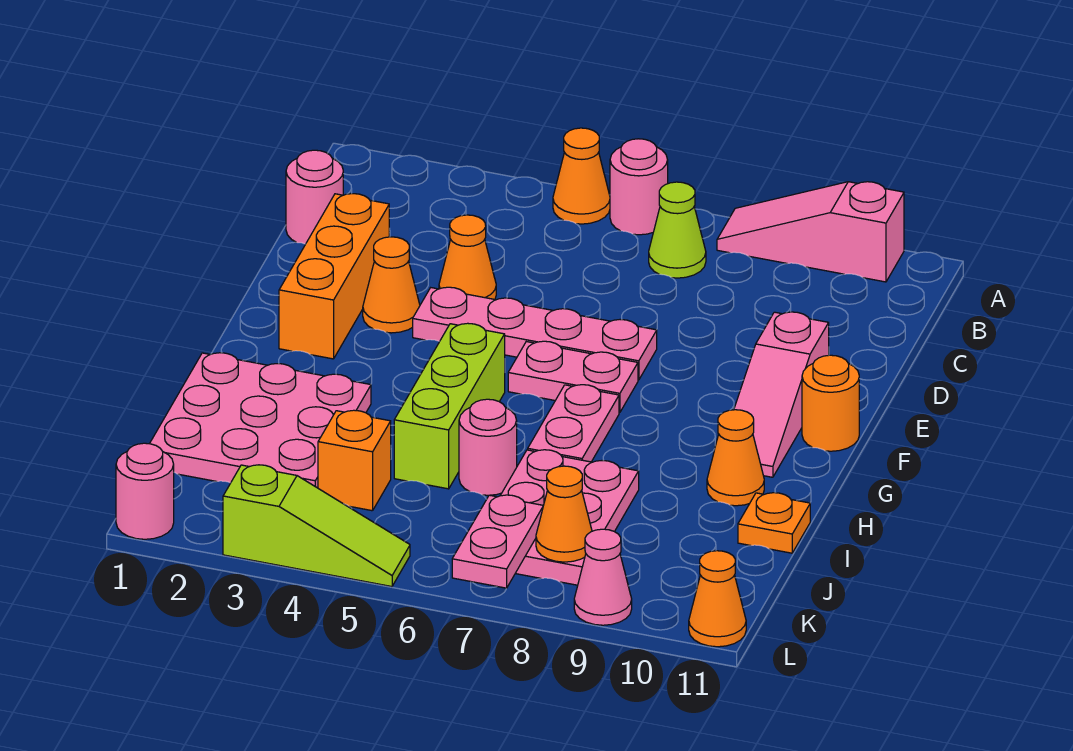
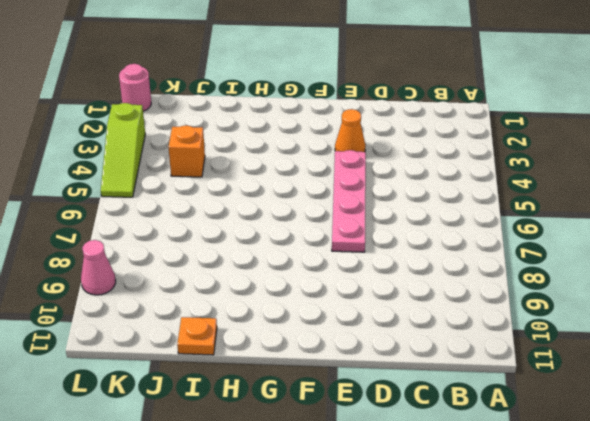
none -> orange cone A5 level 1
none -> pink round brick A6 level 1
none -> pink slope A8:A10 level 1 top 10

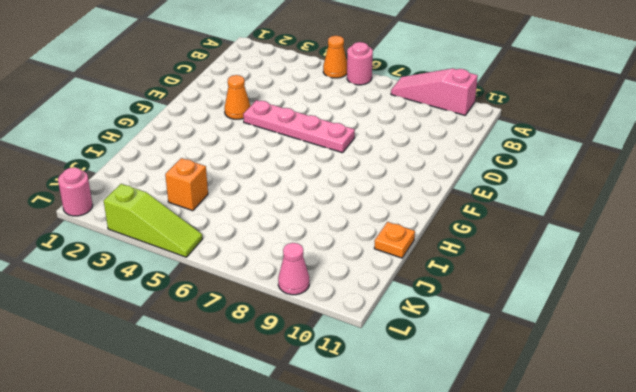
none -> lime cone B7 level 1
none -> pink round brick C1 level 1
none -> orange brick D2:F2 level 1

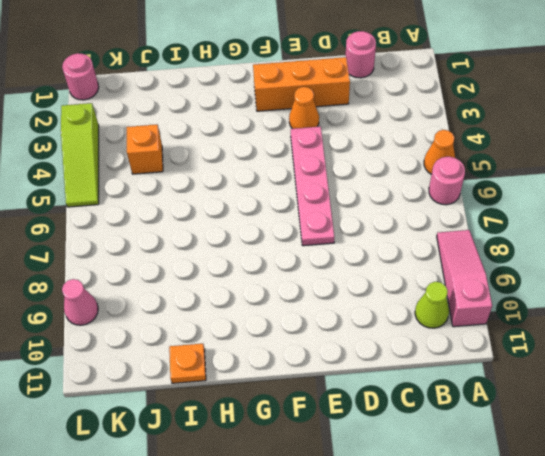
lime cone B10 level 1 -> lime cone B7 level 1
none -> orange cone D4 level 1
none -> pink slope E10:G10 level 1 top E
none -> pink plate F6:F7 level 1

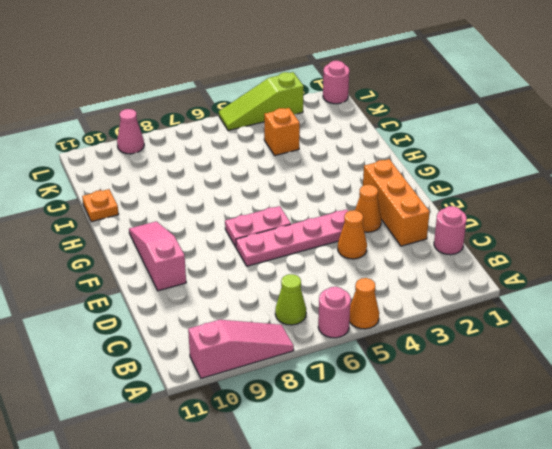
none -> orange round brick F11 level 1
none -> lime brick G5:I5 level 1
none -> pink plate G7:H7 level 1

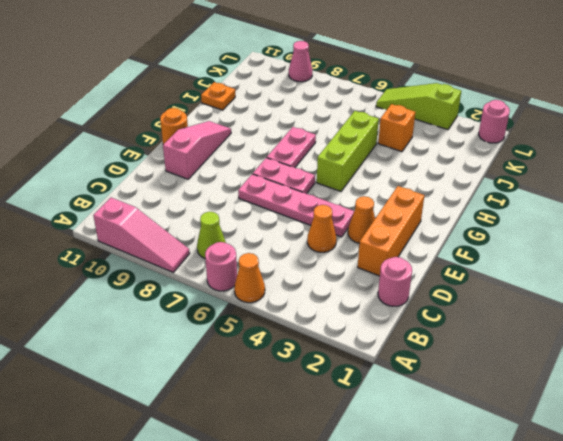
none -> pink plate H1:J3 level 1
none -> orange cone H10 level 1
none -> pink round brick I6 level 1

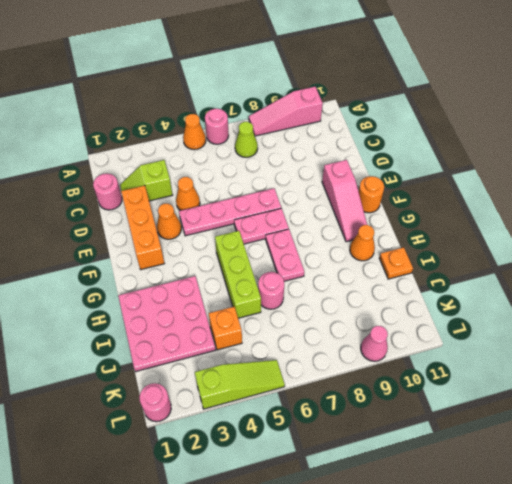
lime slope C2:C3 level 1 top 3 -> none
none -> pink plate I7:K8 level 1
none -> orange cone L11 level 1
none -> pink plate K7:L7 level 2

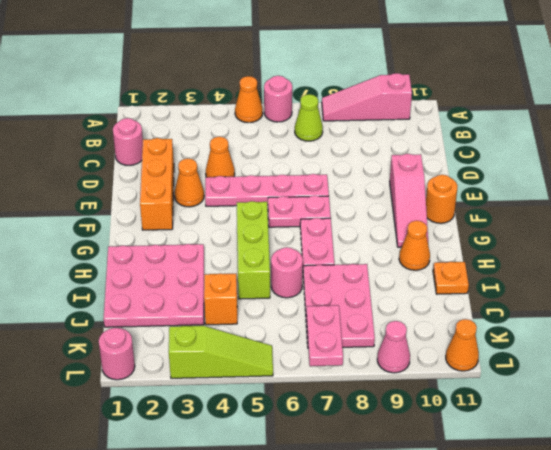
none -> orange cone K8 level 2

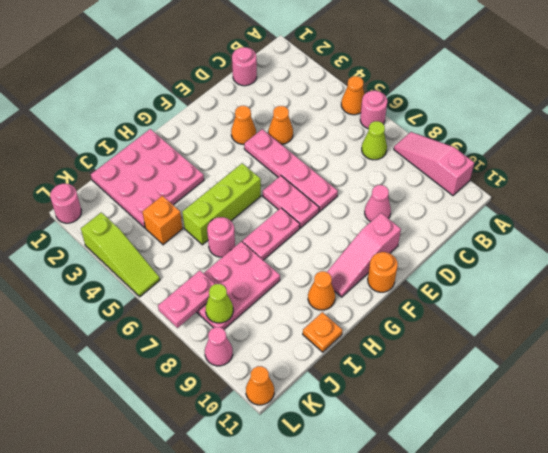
pink cone D9 level 1 -> none
lime cone K8 level 2 -> orange cone K8 level 2
none -> orange brick D2:F2 level 1

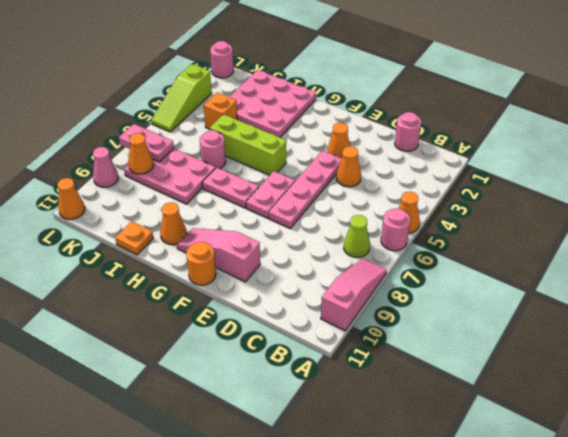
none -> orange brick D2:F2 level 1

